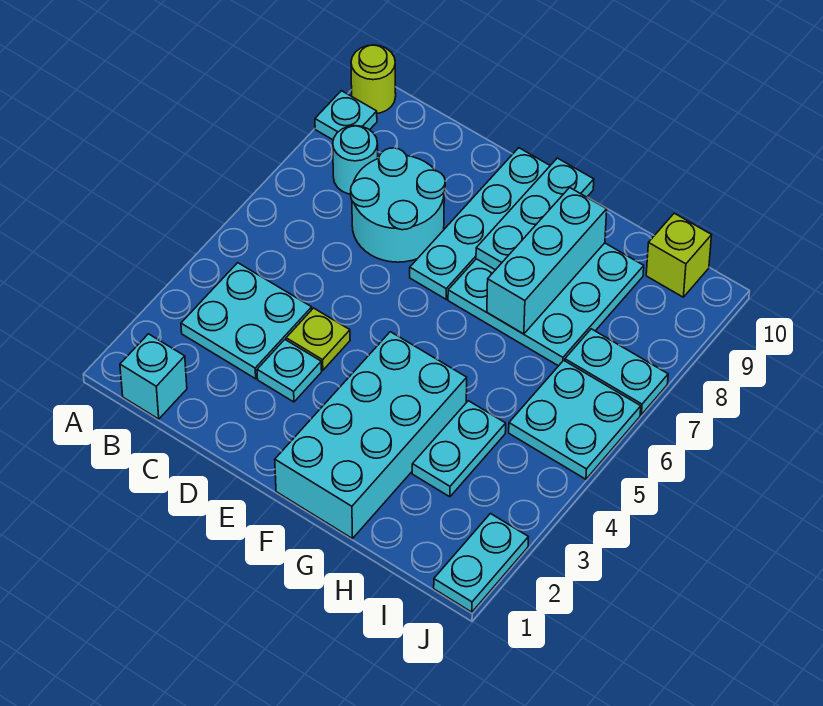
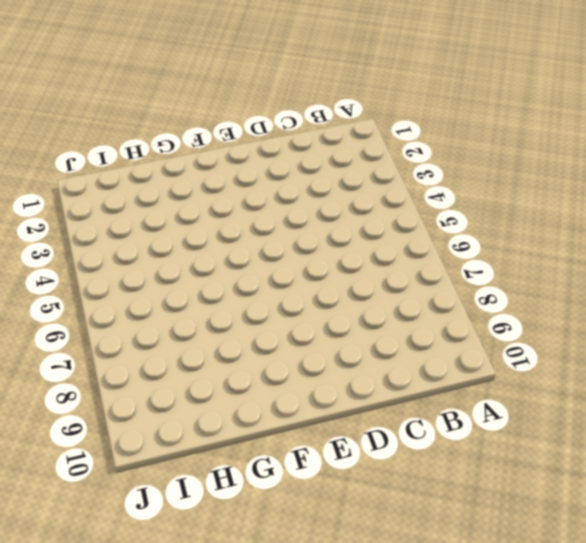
none -> cyan plate A9 level 1
none -> lime round brick A10 level 1
none -> cyan brick B1 level 1

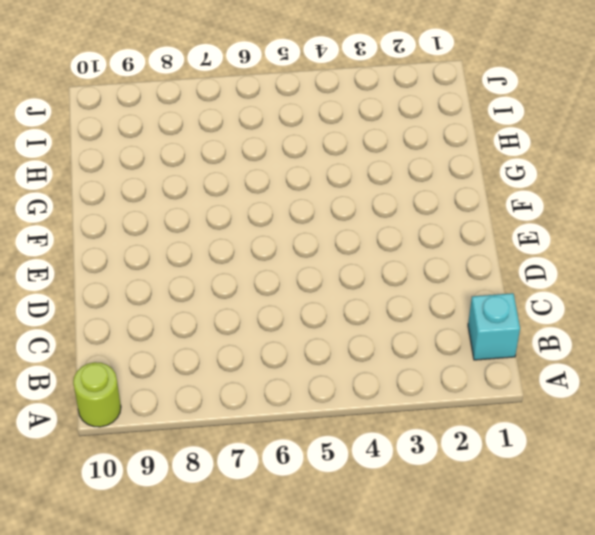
none -> cyan plate A9 level 1
none -> cyan plate B3:C4 level 1
none -> cyan round brick B8 level 1

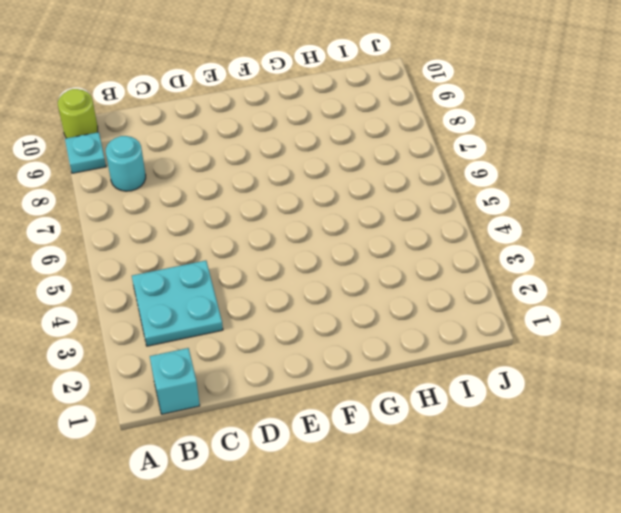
none -> cyan round brick C7:D8 level 1
none -> cyan plate D3 level 1
none -> lime plate D4 level 1

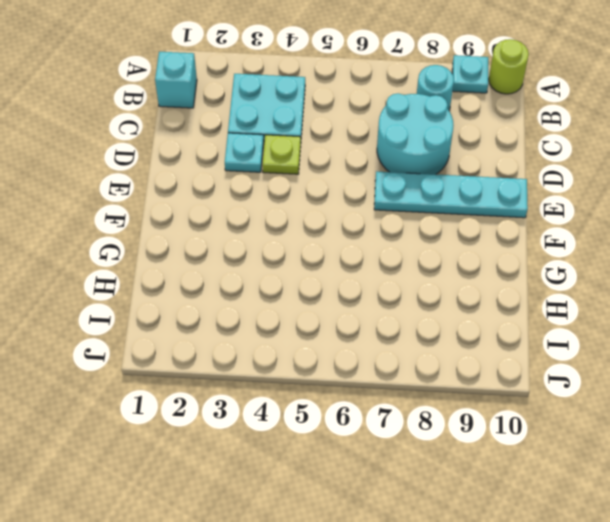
none -> cyan brick F1:G4 level 1
none -> cyan plate F7:H9 level 1
none -> cyan plate H3:H4 level 1

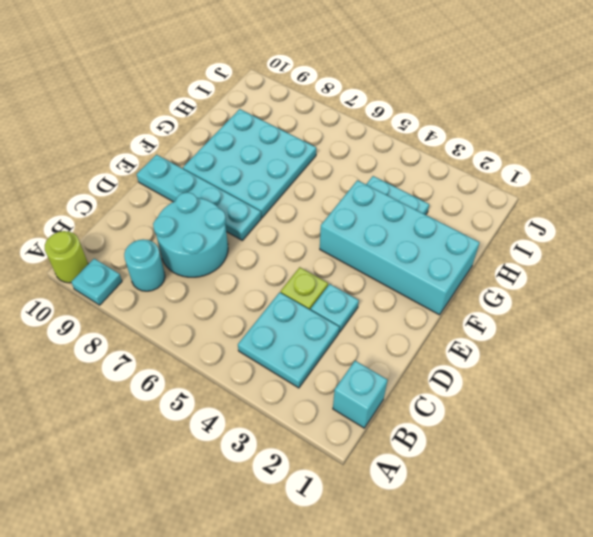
none -> cyan plate I5:J6 level 1
none -> cyan plate I7:J7 level 1
none -> lime brick I10 level 1

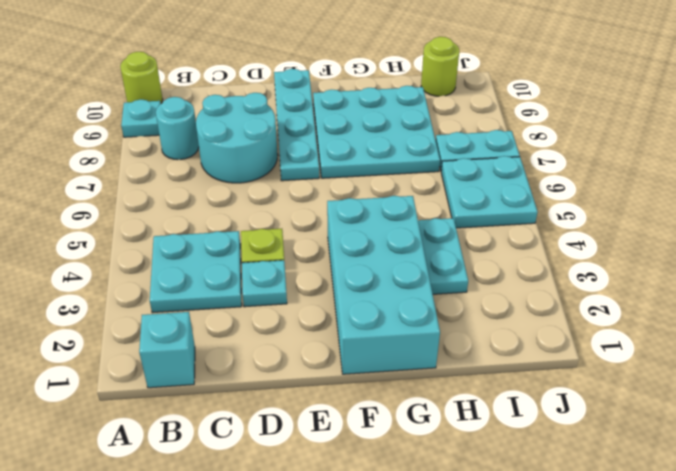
lime round brick I10 level 1 -> lime brick I10 level 1
none -> cyan plate J1:J2 level 1
none -> cyan plate F8:F10 level 2
none -> cyan brick G7:G9 level 2

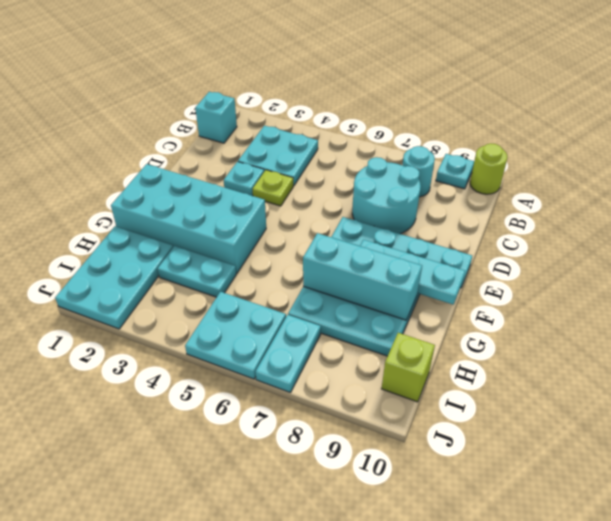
cyan plate H1:J2 level 1 -> cyan plate J1:J2 level 1

